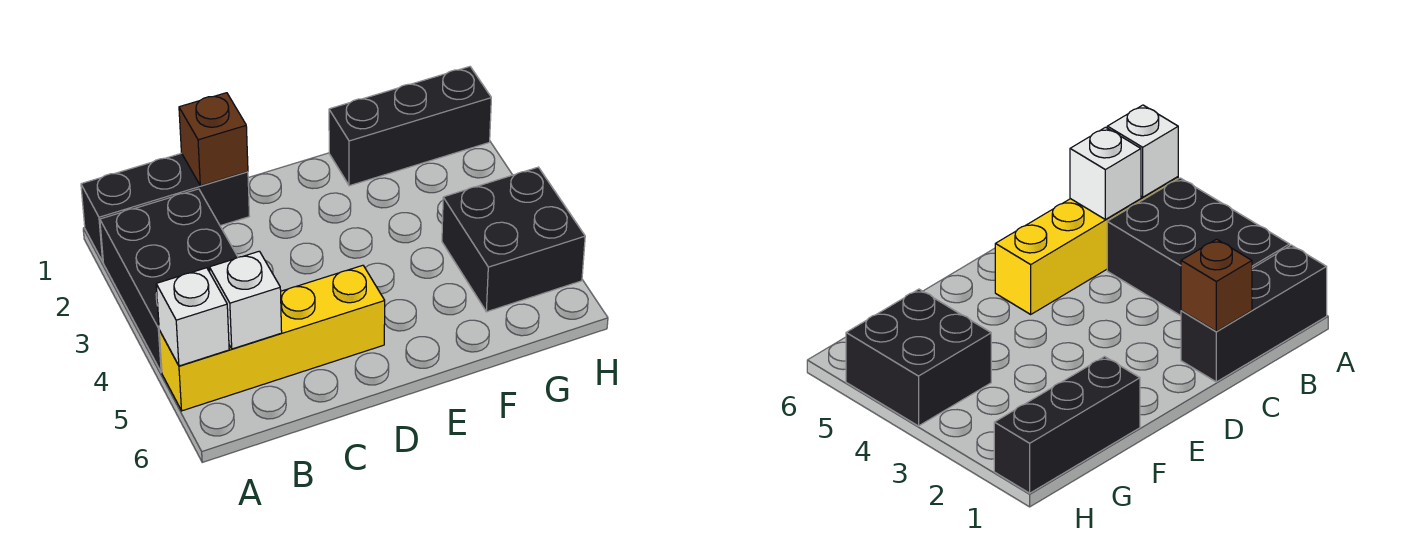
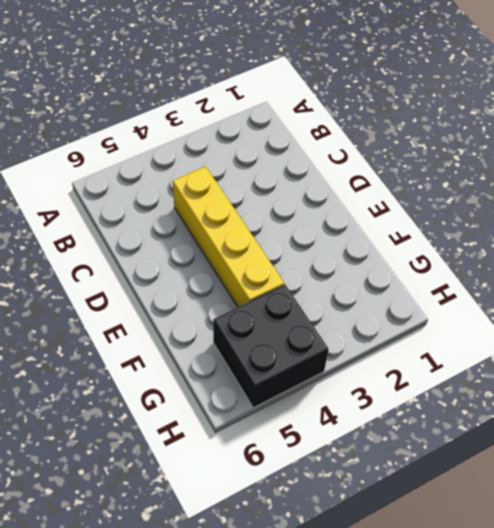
yellow brick C4:F4 level 1 -> yellow brick A5:D5 level 1
none -> black brick A1:C1 level 1
none -> black brick A2:B4 level 1

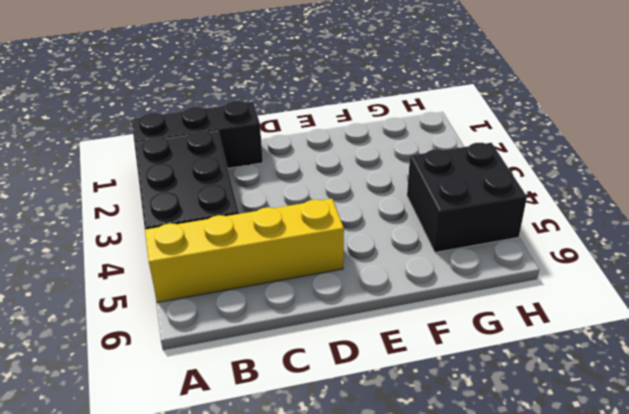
none -> black brick F1:H1 level 1
none -> white brick A5 level 2

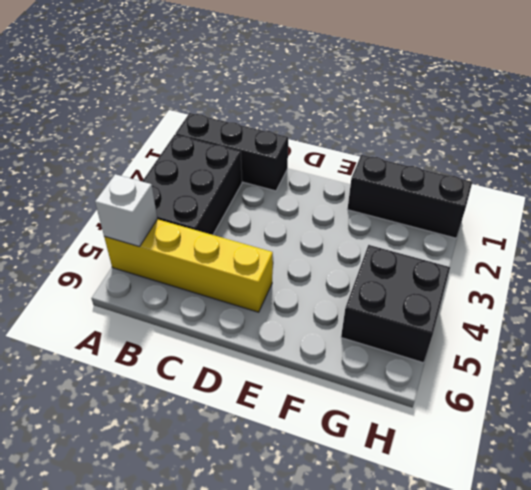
none -> white brick B5 level 2
none -> brown brick C1 level 2

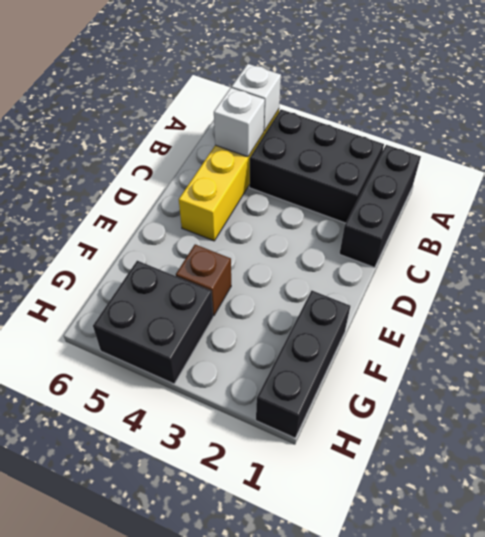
brown brick F4 level 1 -> brown brick C1 level 2

